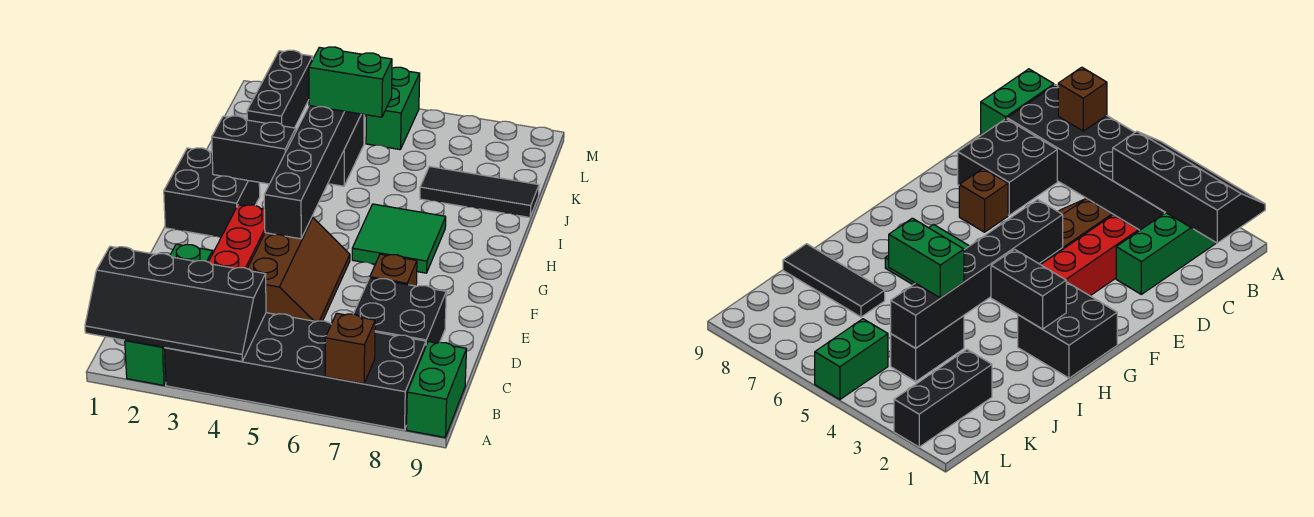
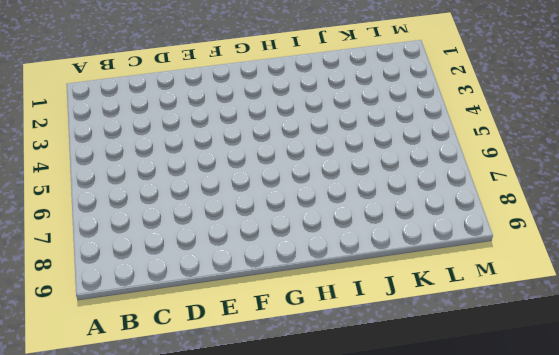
none -> green brick A2:D2 level 1
none -> black brick A3:B8 level 1
none -> green brick A9:B9 level 1

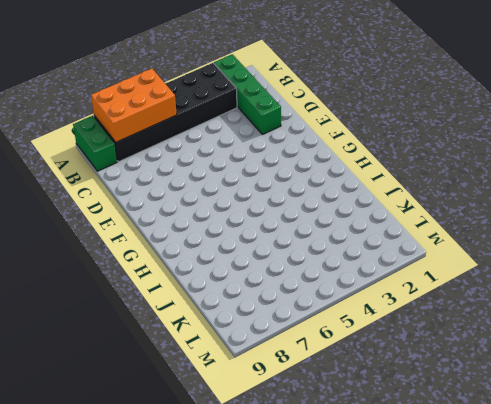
orange brick A6:B8 level 2 -> brown brick A7 level 2
none -> black brick C7:D8 level 1
none -> red brick D3:F3 level 1
none -> brown slope D4:F5 level 1 top 4

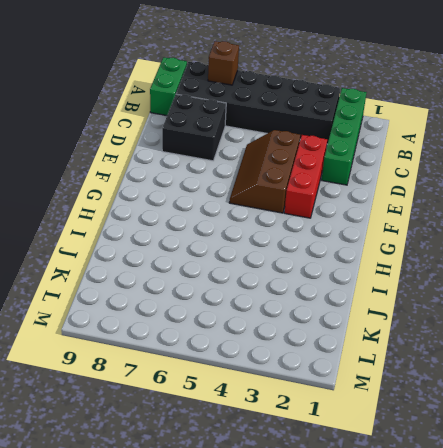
none -> brown brick E7 level 1
none -> black brick G1:H2 level 1
none -> green tile G6:H7 level 1

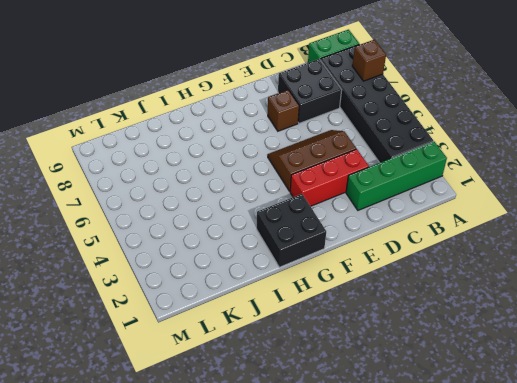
none -> green tile G6:H7 level 1
none -> black brick J4:K4 level 1
none -> black tile J7:J9 level 1

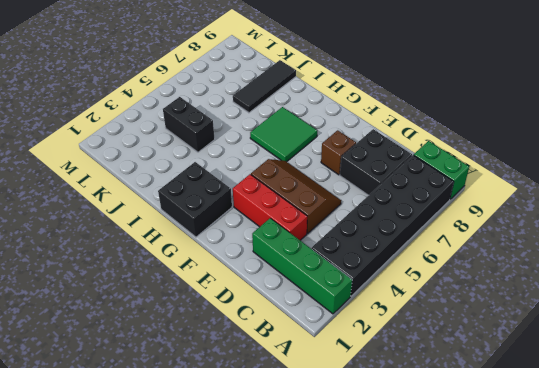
none -> black brick K2:M2 level 1
none -> green brick L5:M5 level 1
none -> black slope A1:B4 level 2 top B

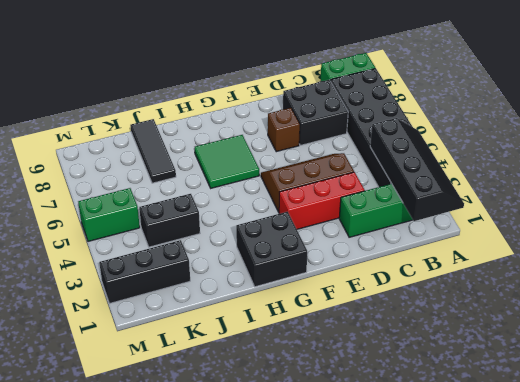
none -> brown brick A7 level 2
none -> black brick F4:K4 level 2
none -> black brick H2:H3 level 2

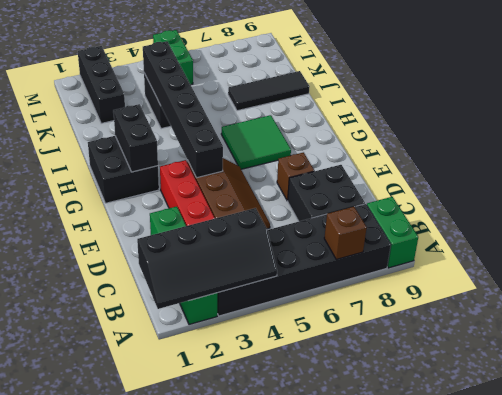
black brick G2:H2 level 2 -> black brick H2:H3 level 2
none -> green brick J4:J5 level 3

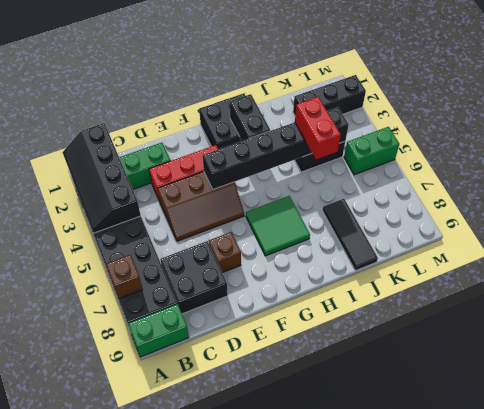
red brick J4:J5 level 3 -> green brick J4:J5 level 3

